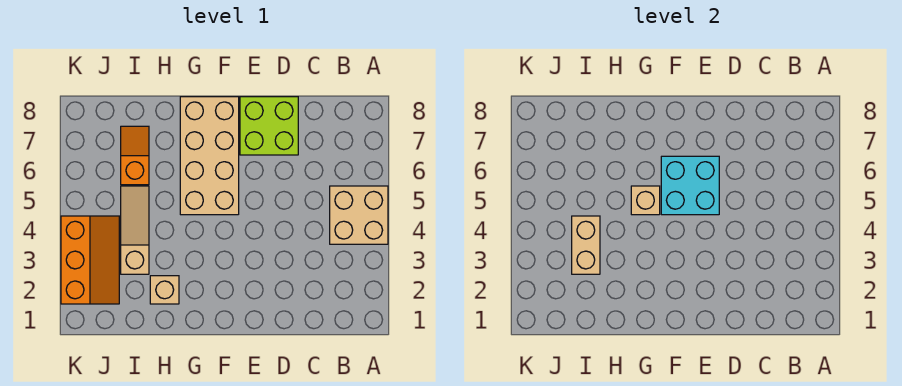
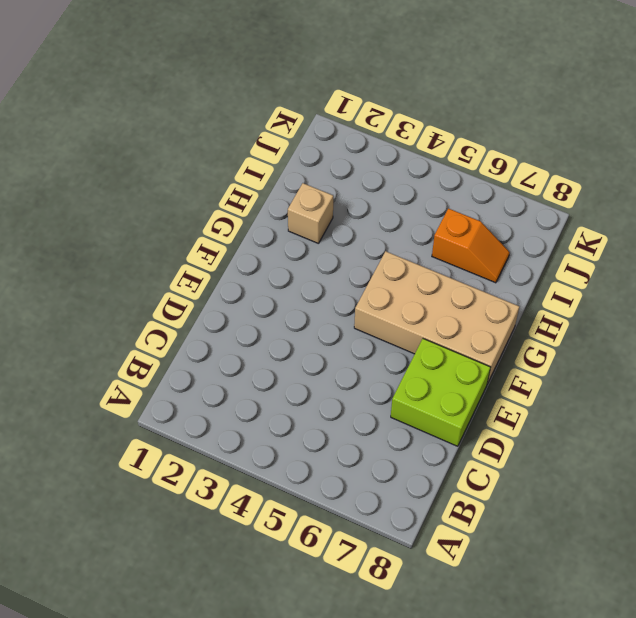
none -> tan brick A4:B5 level 1
none -> tan slope I3:I5 level 1 top 3

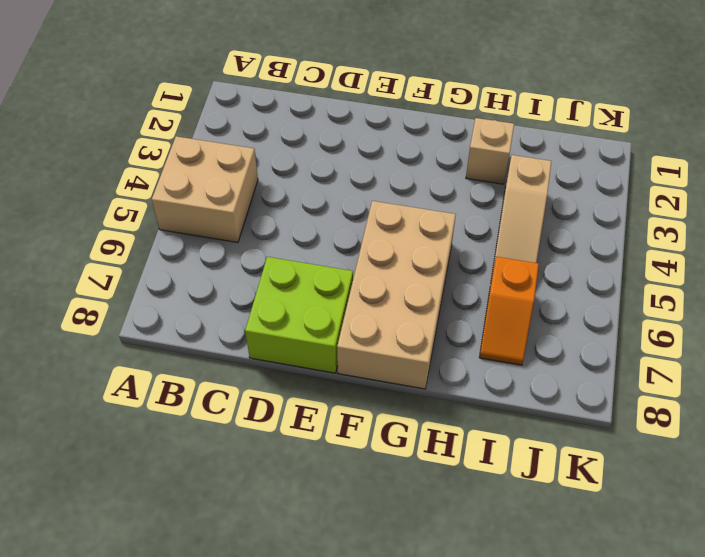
none -> orange slope J2:K4 level 1 top K
none -> cyan brick E5:F6 level 2

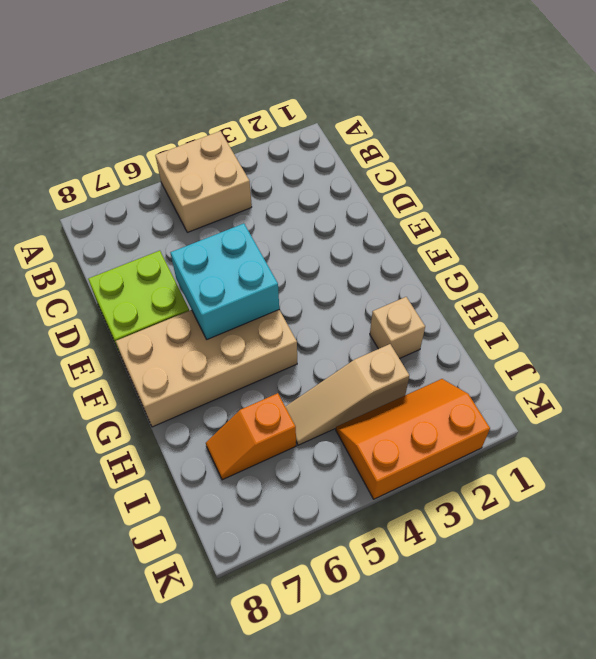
none -> tan brick G5 level 2
none -> tan brick I3:I4 level 2

